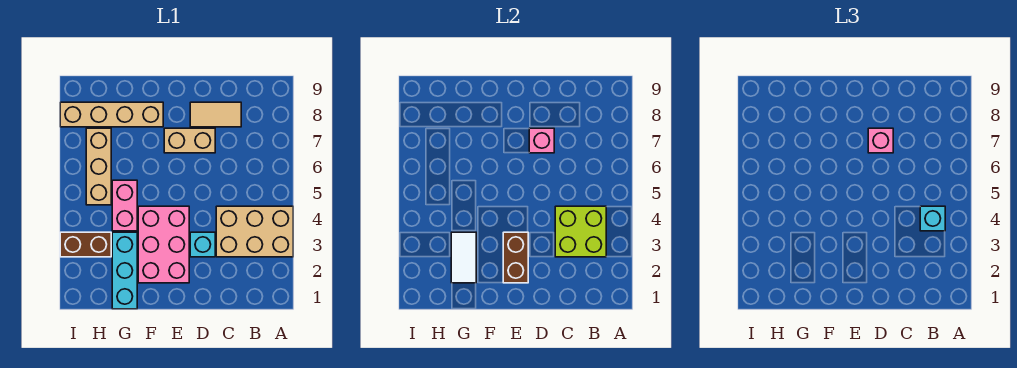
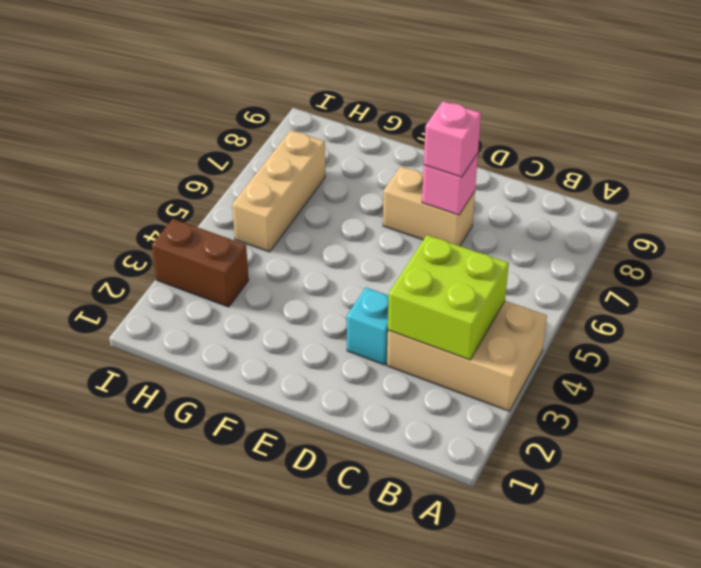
none -> tan tile C8:D8 level 1
none -> pink brick E2:F4 level 1
none -> tan brick F8:I8 level 1

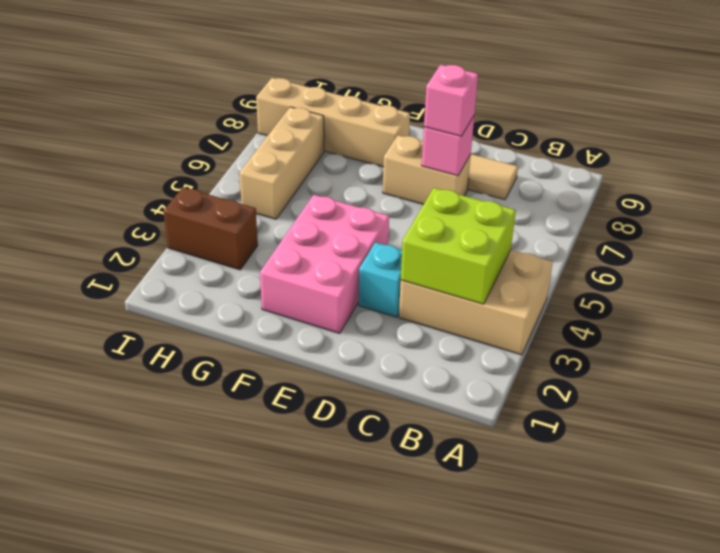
none -> cyan brick G1:G3 level 1
none -> pink brick G4:G5 level 1
none -> brown brick E2:E3 level 2

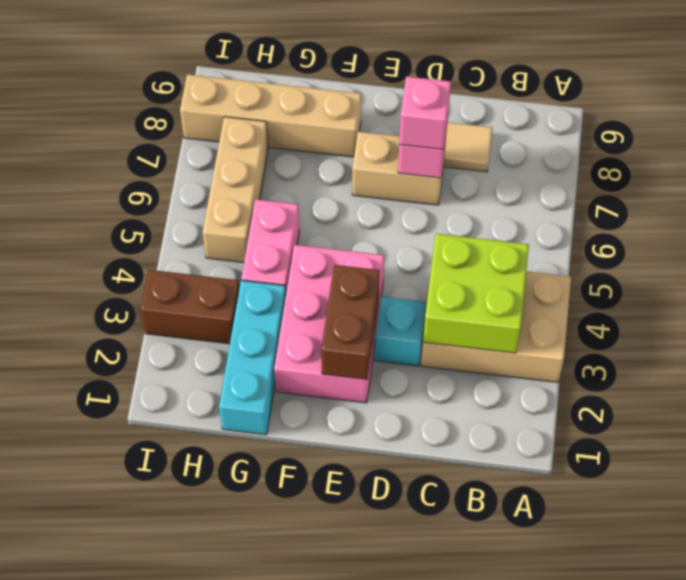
none -> white tile G2:G3 level 2
none -> cyan brick B4 level 3

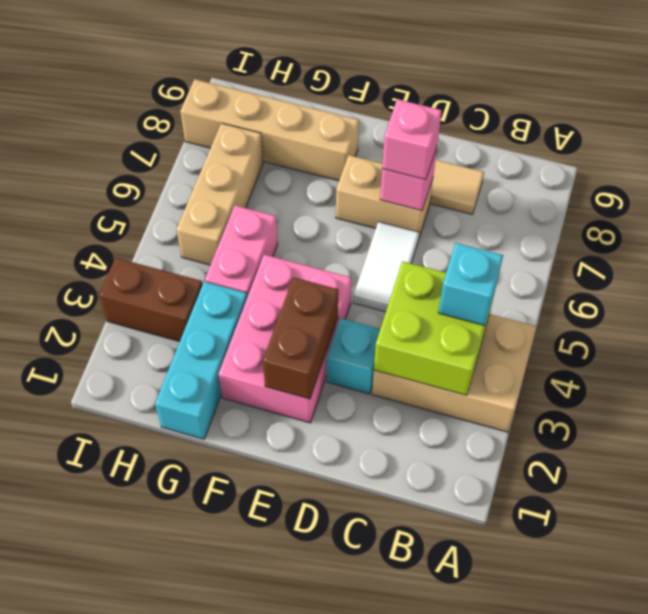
white tile D5:D6 level 1 -> white tile G2:G3 level 2

